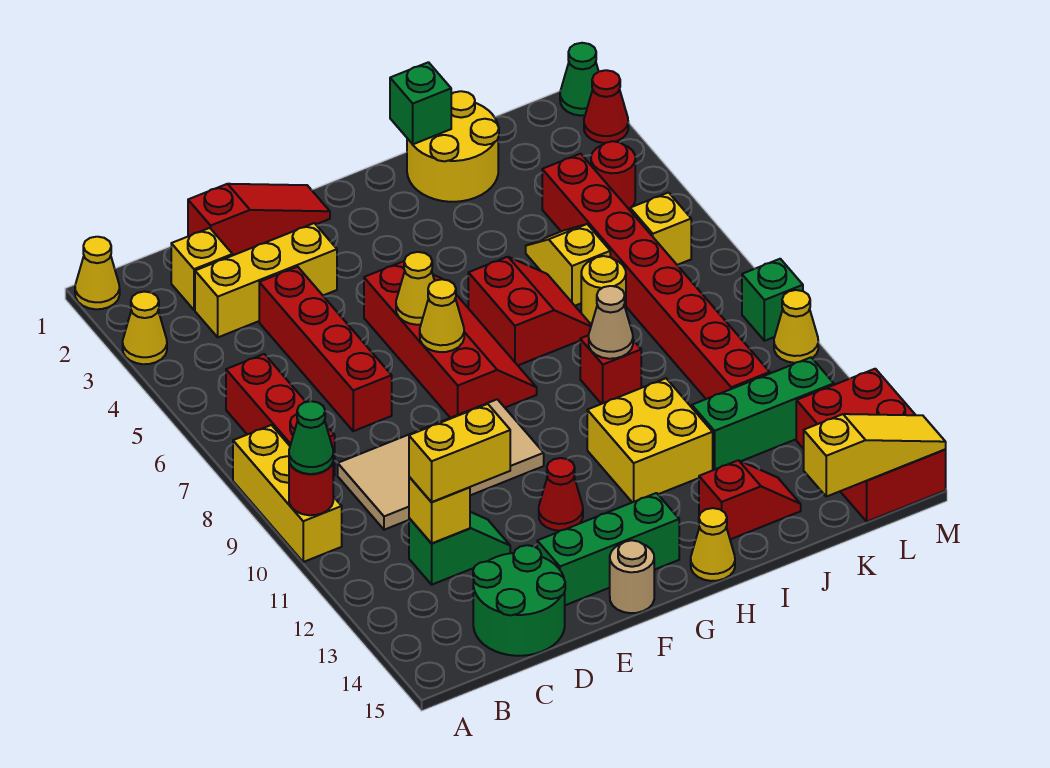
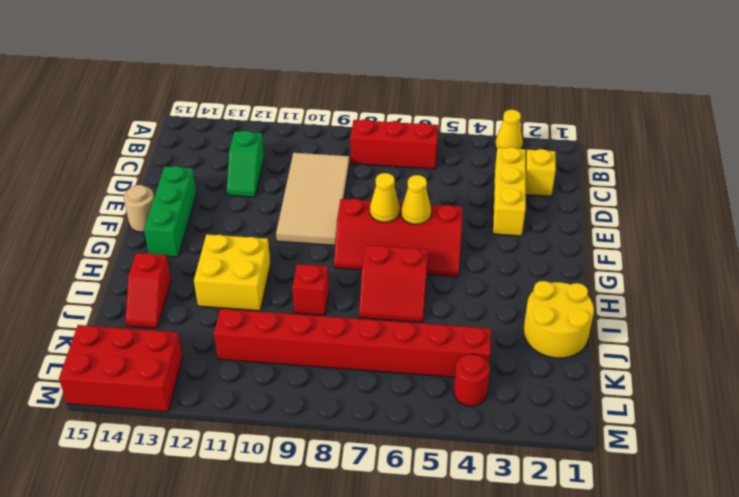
none -> yellow cone A1 level 1
none -> yellow brick A8:A10 level 1
none -> green round brick C14:D15 level 1
none -> red slope D1:F1 level 1 top D

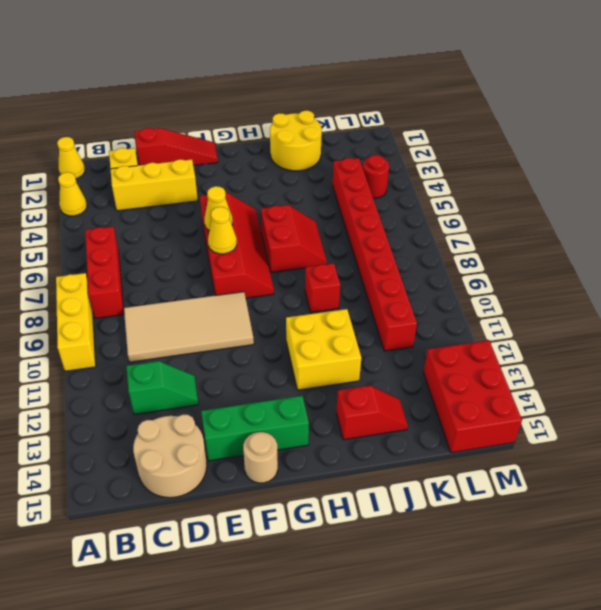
tan round brick C14:D15 level 1 -> green round brick C14:D15 level 1
none -> red brick D4:D7 level 1
none -> red cone F12 level 1
none -> yellow cone H15 level 1
none -> yellow slope J5:J6 level 1 top 6

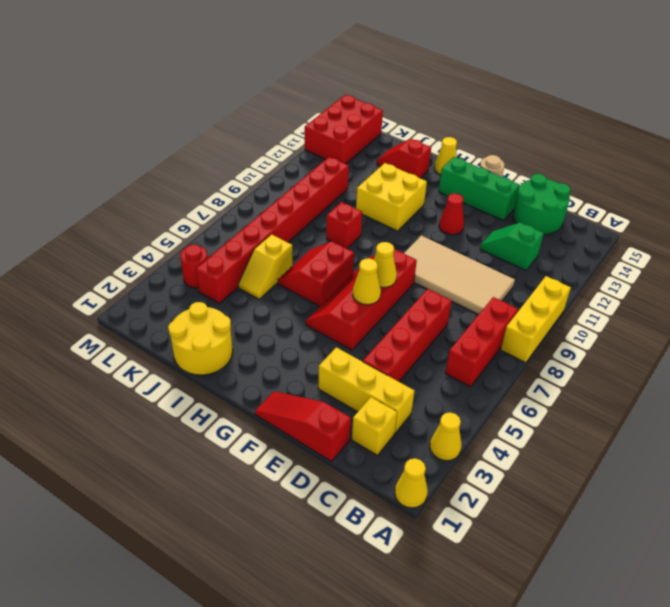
none -> yellow round brick J7 level 1
none -> green brick J12:L12 level 1
none -> yellow brick L6 level 1
none -> green cone M1 level 1

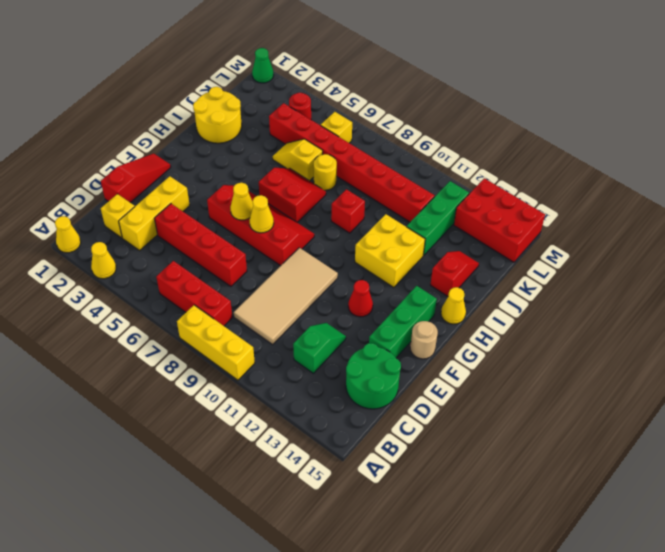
none -> red cone M2 level 1
none -> green brick M9 level 1
none -> yellow cone M10 level 1
none -> red round brick A10 level 2

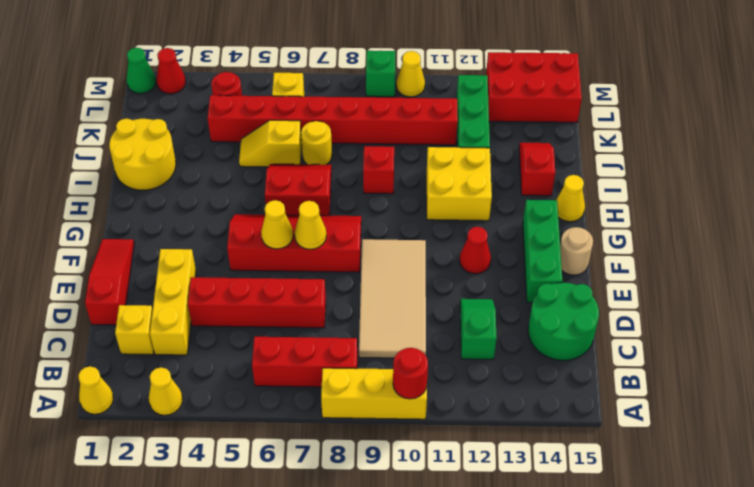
none -> yellow brick C12 level 2
none -> green brick I1 level 2
none -> tan cone I9 level 2
none -> yellow slope K15:M15 level 2 top K

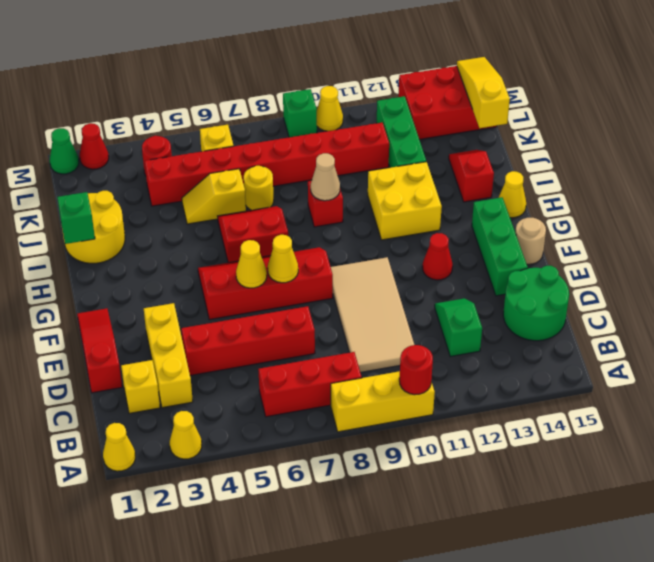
none -> yellow brick C12 level 2
none -> green cone A10 level 3
none -> yellow brick C12:D12 level 3

